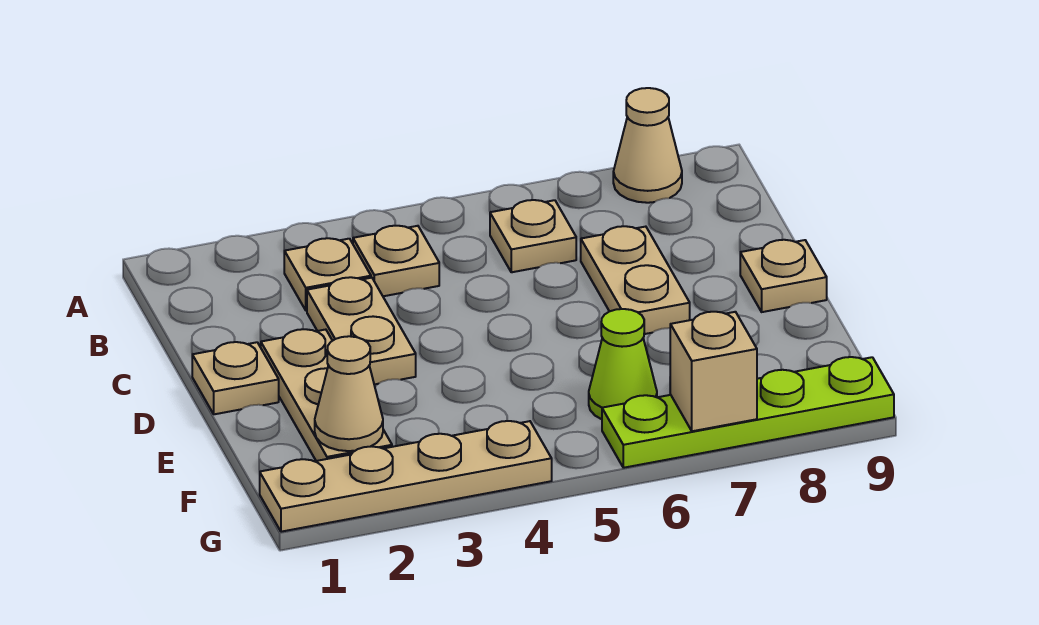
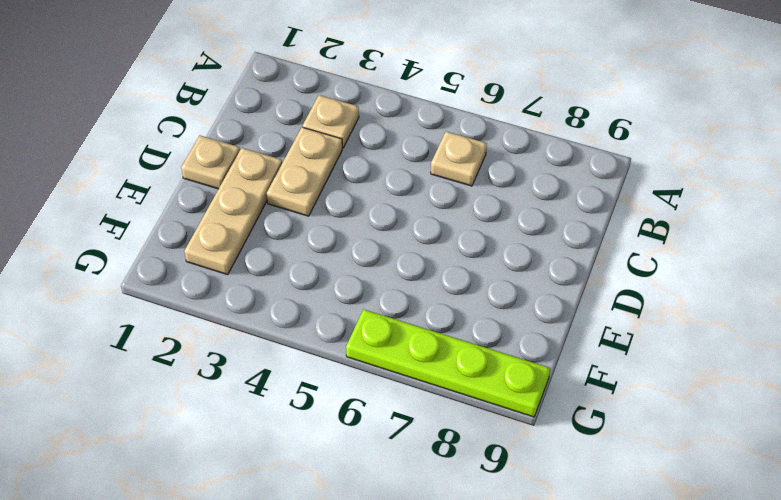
none -> tan cone A8 level 1
none -> tan plate B4 level 1
none -> tan plate C7:D7 level 1

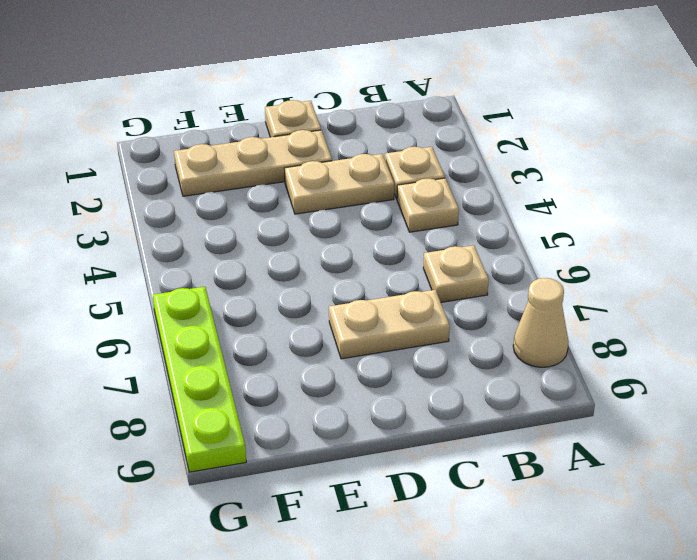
none -> tan plate D9 level 1
none -> lime cone F6 level 1
none -> tan plate G1:G4 level 1

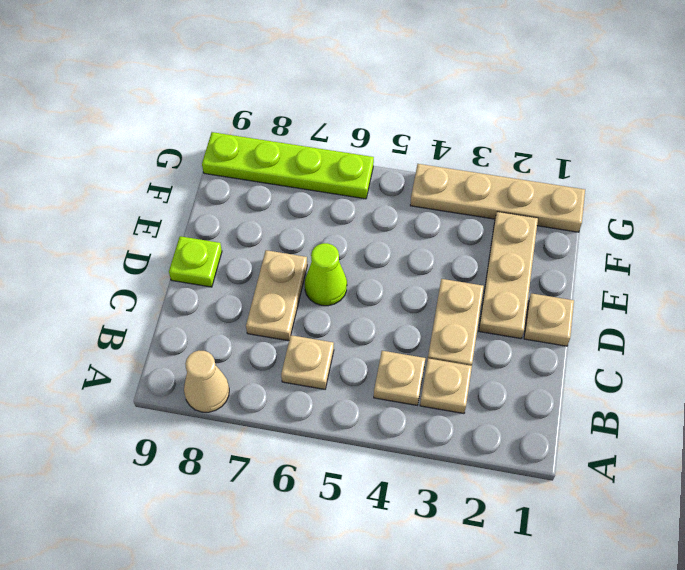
lime cone D6 level 1 -> lime cone F6 level 1
lime plate D9 level 1 -> tan plate D9 level 1
none -> tan cone F2 level 2
none -> tan brick G7 level 2

